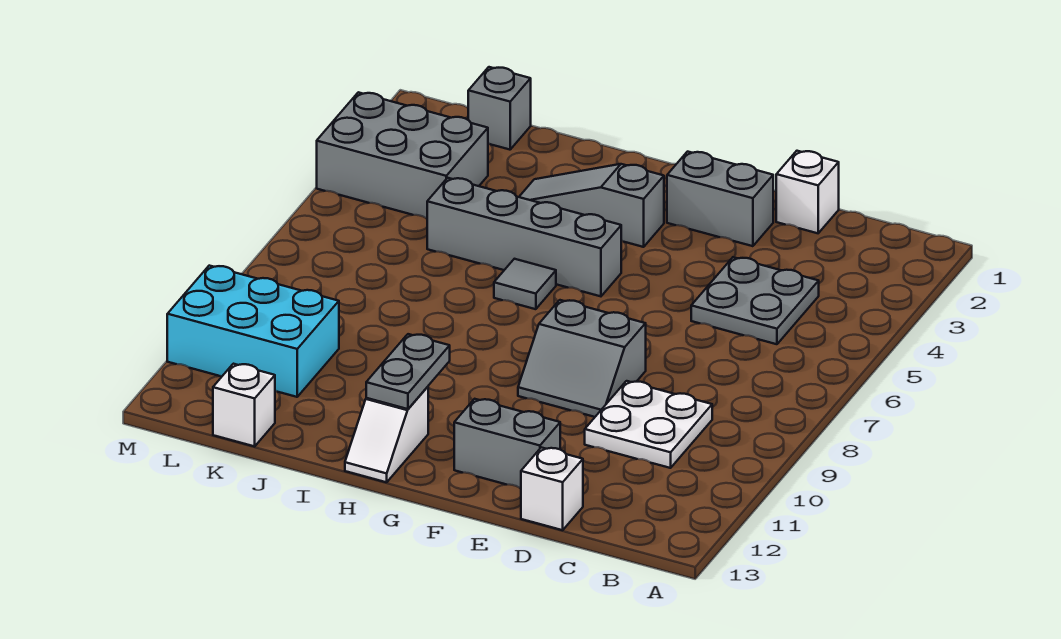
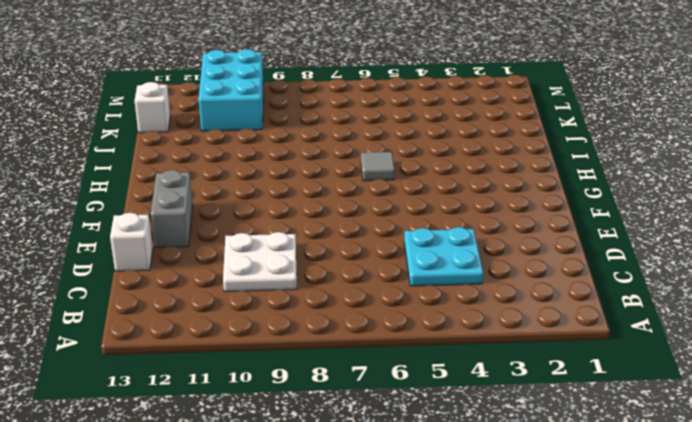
cyan plate C4:D5 level 1 -> grey plate C4:D5 level 1
none -> white brick D1 level 1
none -> grey brick E2:F2 level 1
none -> grey slope E8:F9 level 1 top 8

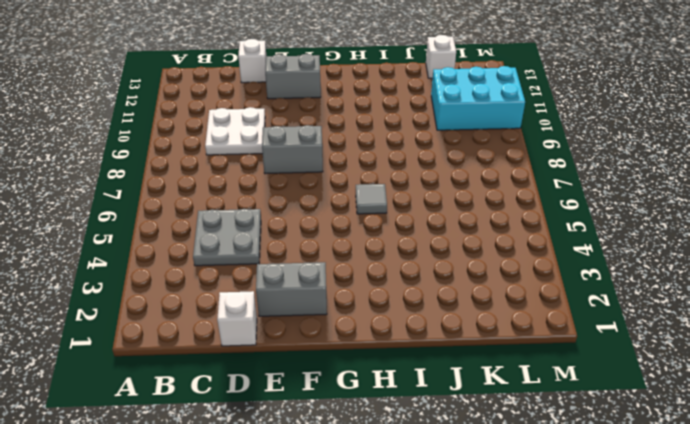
none -> grey slope G3:I3 level 1 top G
none -> grey brick G5:J5 level 1
none -> white slope H12:H13 level 1 top 12

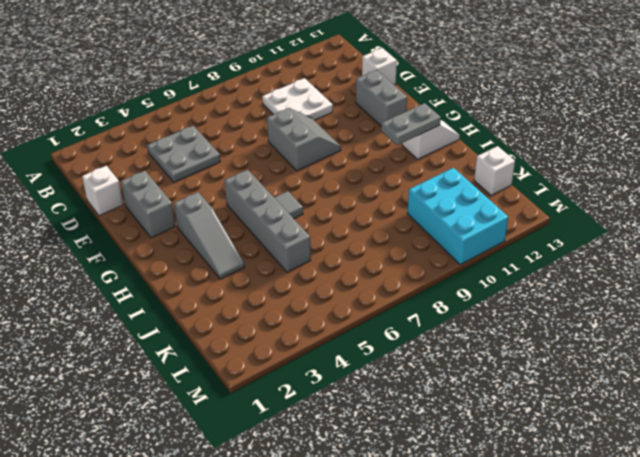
none -> grey brick K1 level 1
none -> grey brick K3:M4 level 1

